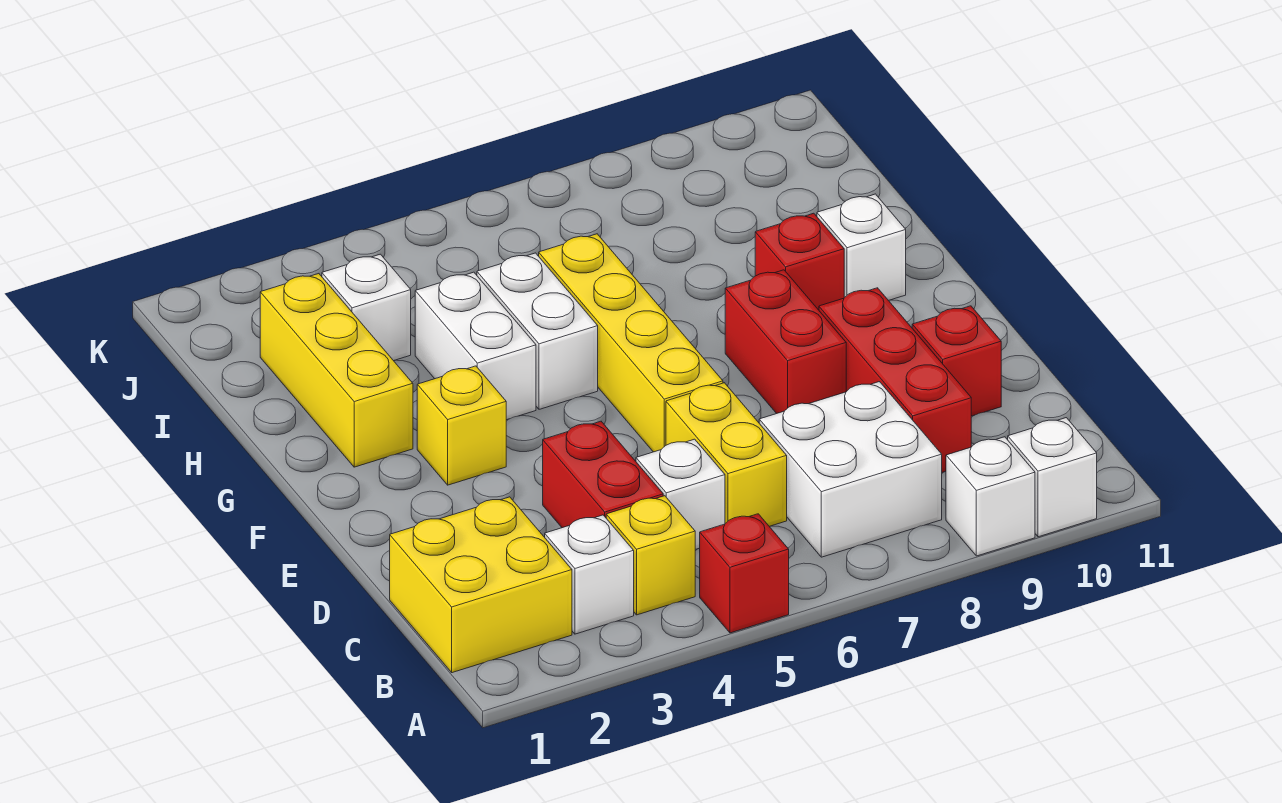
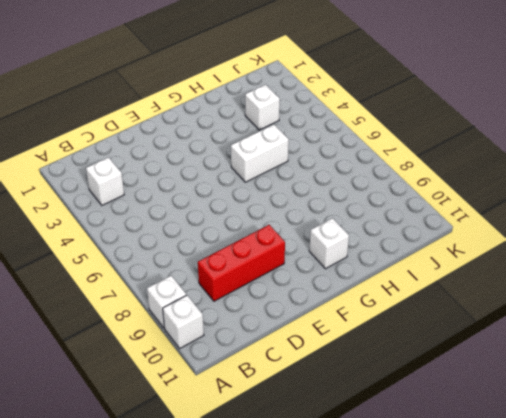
none -> red brick A5 level 1
none -> yellow brick B1:C2 level 1
none -> yellow brick B4 level 1

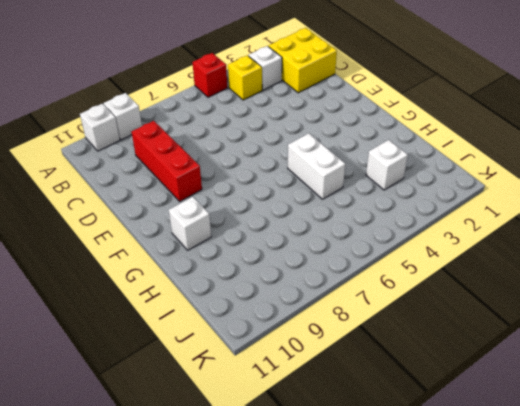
none -> white brick B7:C8 level 1
none -> red brick C4:D4 level 1
none -> white brick C5 level 1

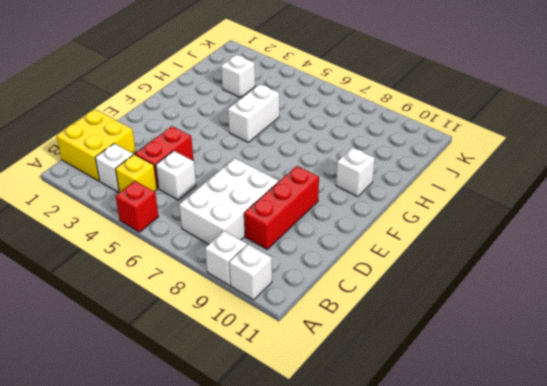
white brick B7:D8 level 1 -> white brick B7:C8 level 1
none -> yellow brick C6:D6 level 1
none -> red brick D10 level 1
none -> yellow brick E6:H6 level 1

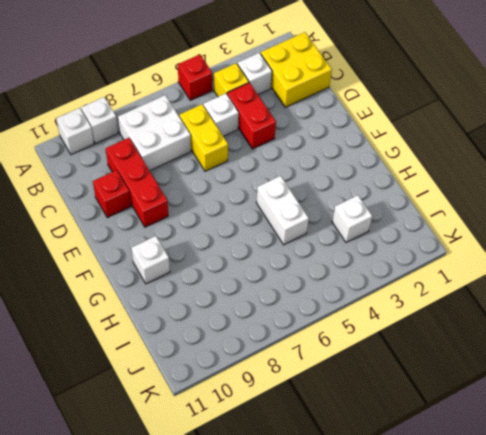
none -> yellow brick E6:H6 level 1
none -> red brick E8:F8 level 1
none -> yellow brick F3 level 1

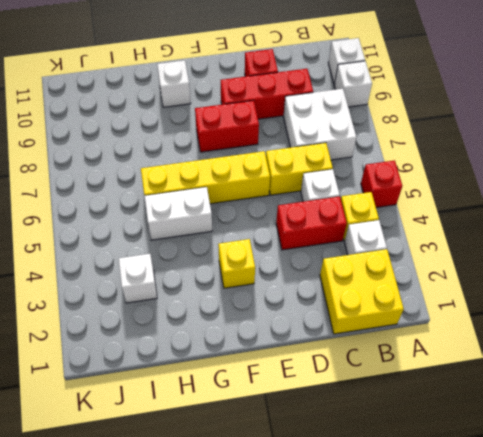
none -> yellow brick G2:I2 level 1
none -> white brick G4:H4 level 1
none -> red brick G9 level 1

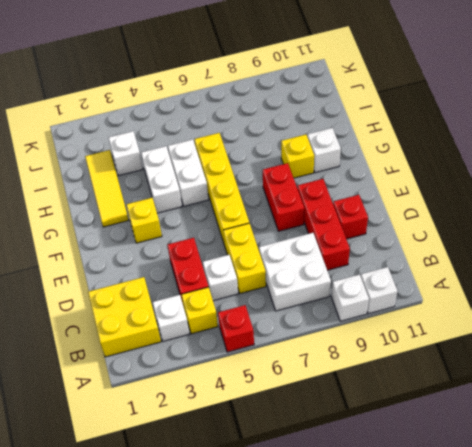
yellow tile G2:I2 level 1 -> yellow brick G2:I2 level 1
yellow brick G9 level 1 -> red brick G9 level 1

